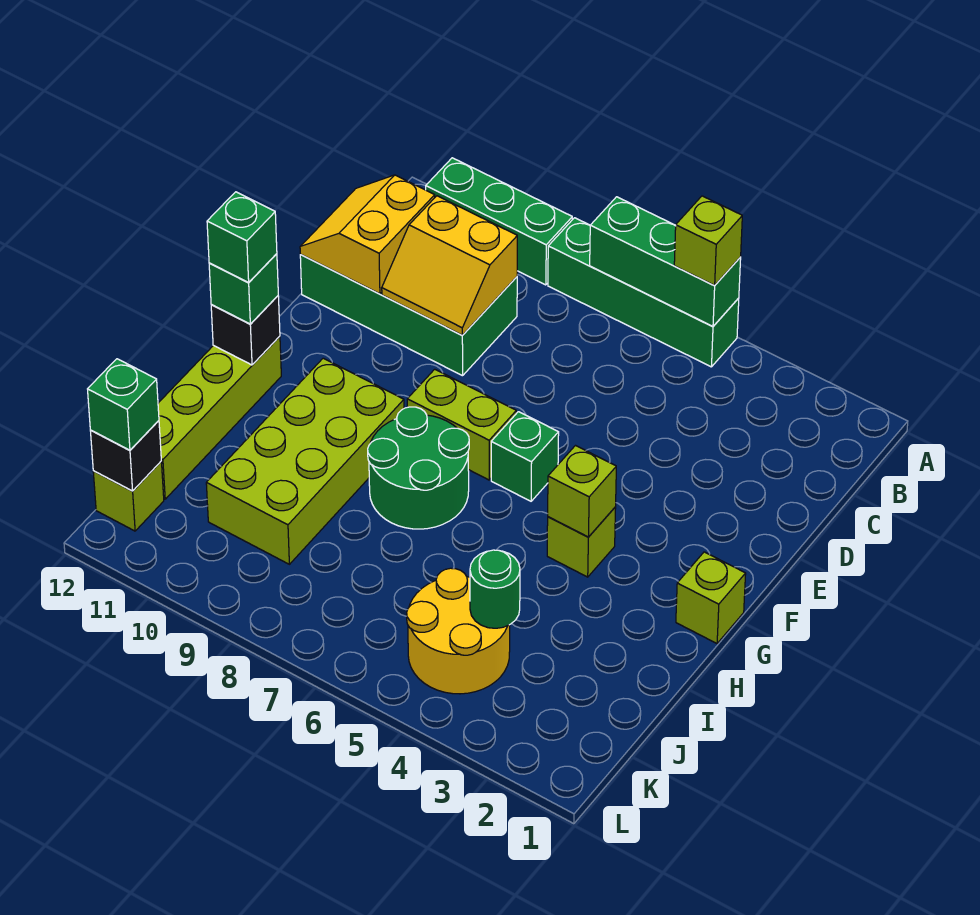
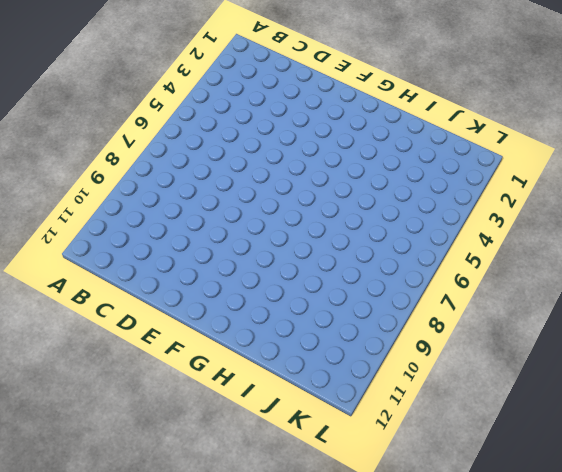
none -> green brick A5:A8 level 1
none -> green brick A9:A11 level 1
none -> green brick C9:D12 level 1

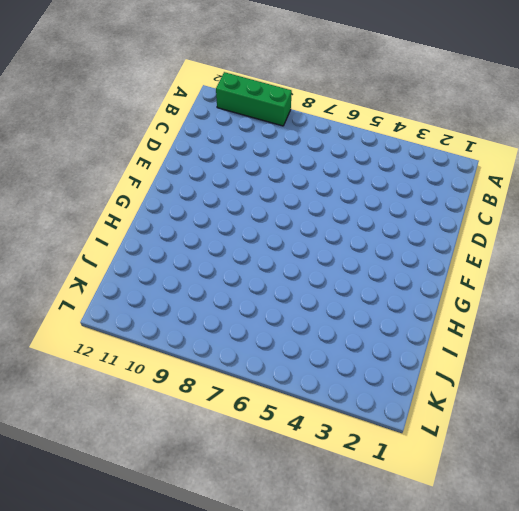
none -> green brick A5:A8 level 1
none -> green brick C9:D12 level 1
none -> green brick F6 level 1

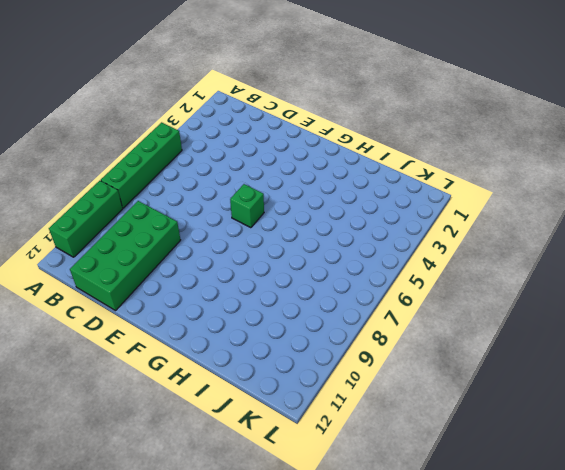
none -> lime brick F7:F8 level 1
none -> lime brick G1 level 1
none -> lime brick G4 level 1

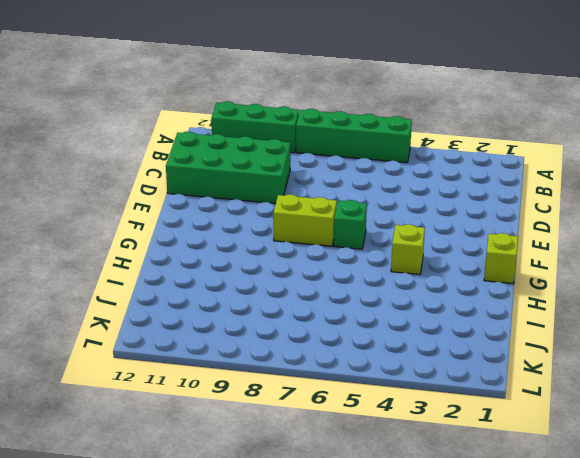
none -> green round brick G7:H8 level 1
none -> lime brick G9:J10 level 1
none -> lime brick G12:J12 level 1

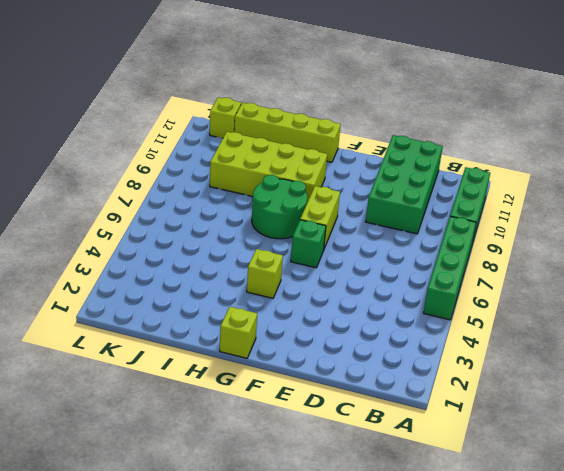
none -> yellow round brick J4:K5 level 1
none -> green brick A5:A7 level 2
none -> yellow slope C9:D10 level 2 top C

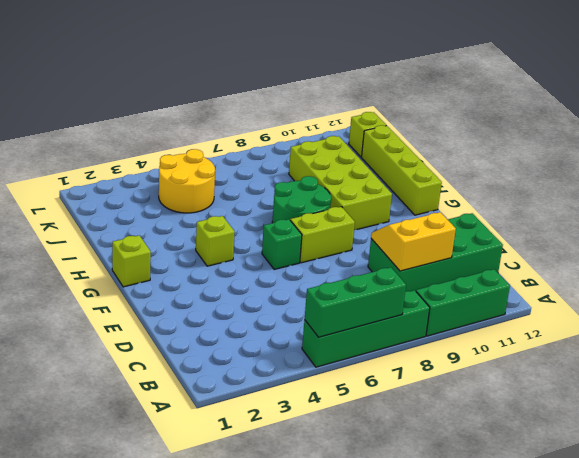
none -> yellow slope C11:D12 level 2 top 11
none -> lime brick G4 level 2
none -> black brick G12 level 2

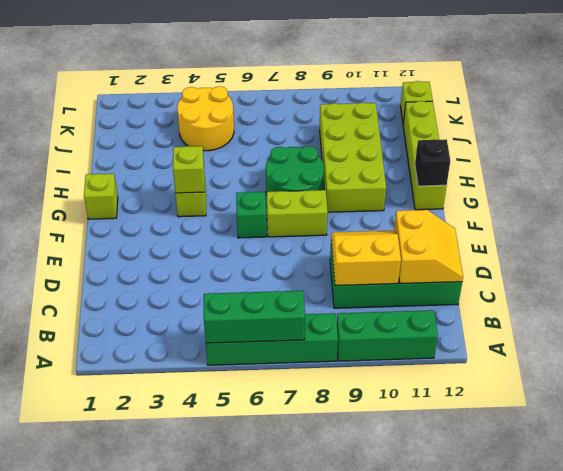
none -> green round brick J4 level 2
none -> black brick K12 level 2
none -> lime brick A5 level 3

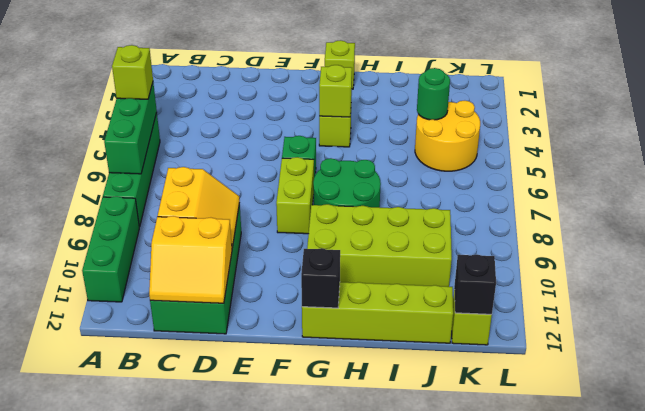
none -> green brick G12 level 3
none -> green brick K12 level 3
none -> green brick G12 level 4

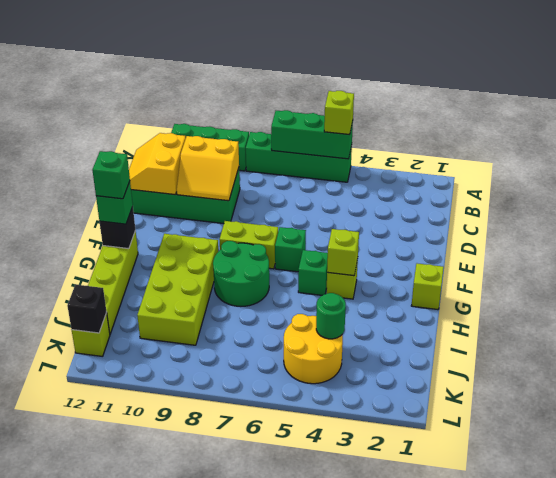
green brick G5 level 1 -> green brick K12 level 3

